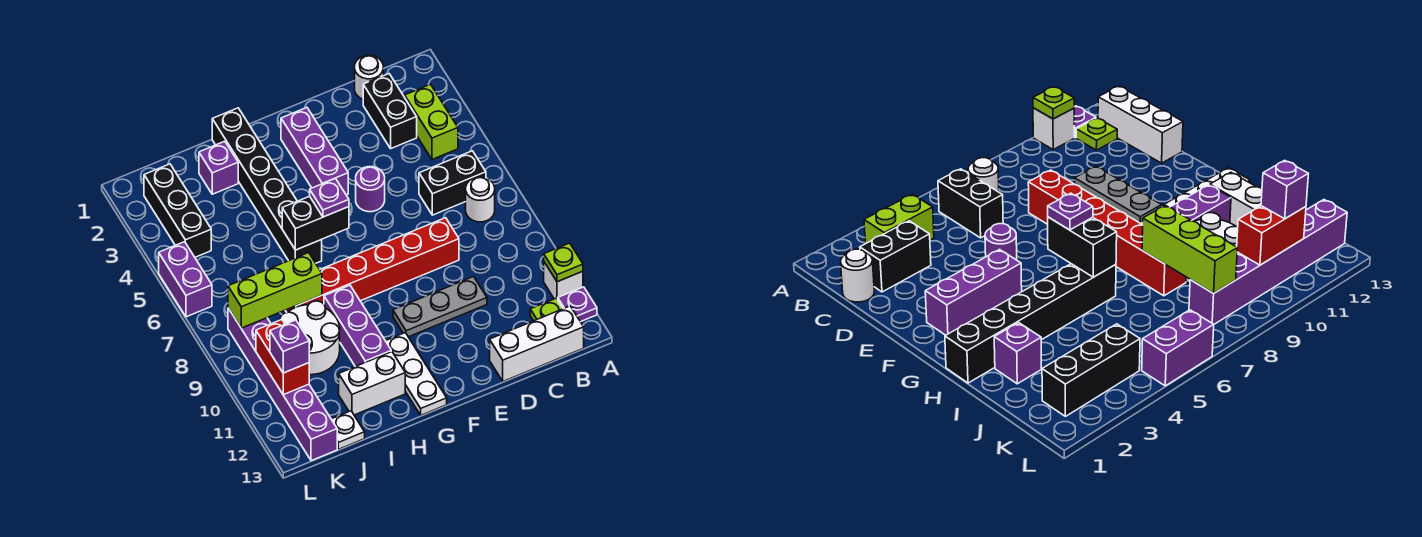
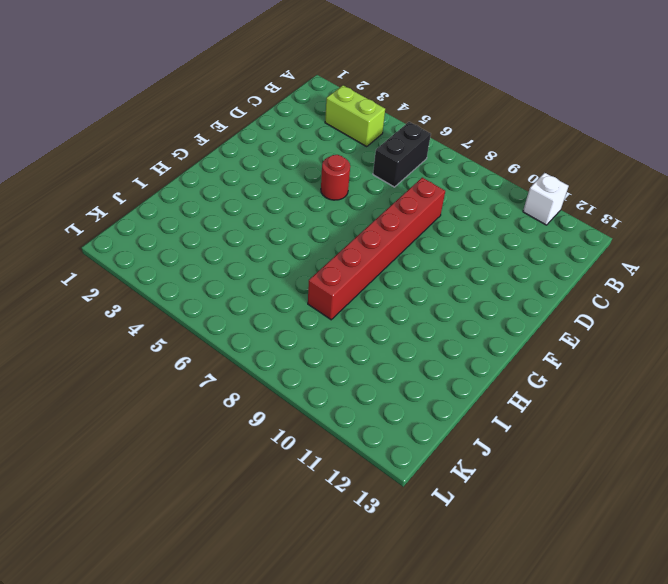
red round brick E5 level 1 -> purple round brick E5 level 1
none -> purple plate A12 level 1
none -> white round brick B7 level 1
none -> lime plate B12 level 1

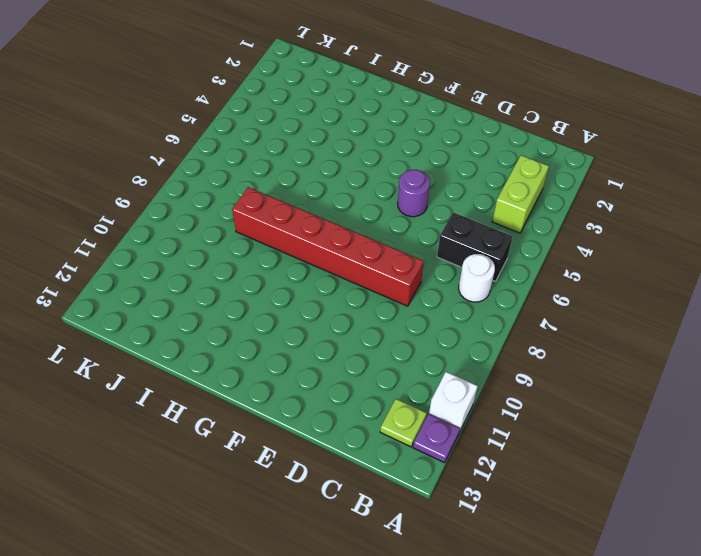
none -> white brick B13:D13 level 1
none -> white round brick C1 level 1
none -> black brick C2:C3 level 1

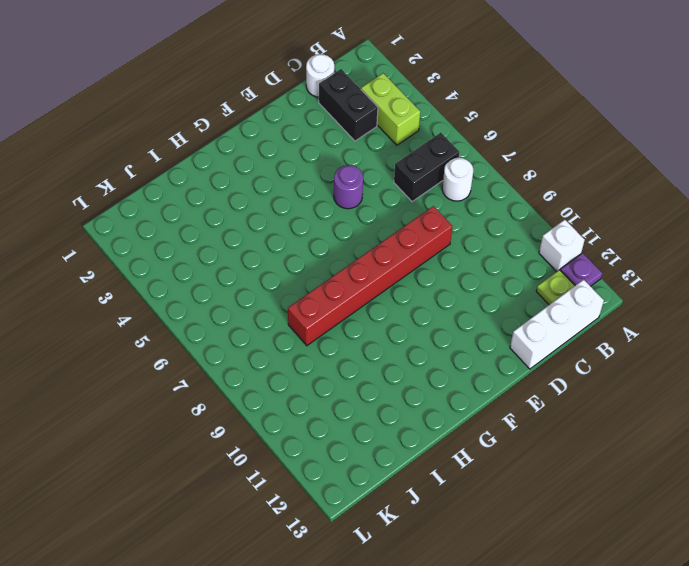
none -> grey plate D10:F10 level 1
none -> purple brick F2:F4 level 1
none -> white plate G11:G13 level 1

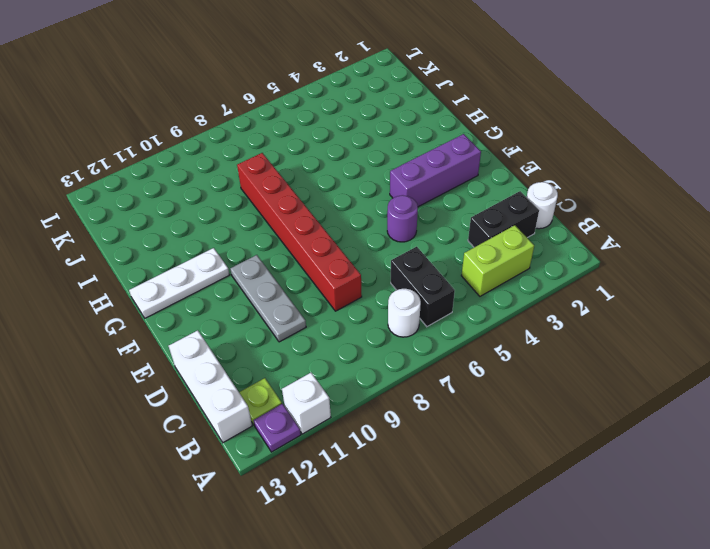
none -> black brick H1:H6 level 1
none -> purple brick H9:H11 level 1
none -> white brick H12:I12 level 1

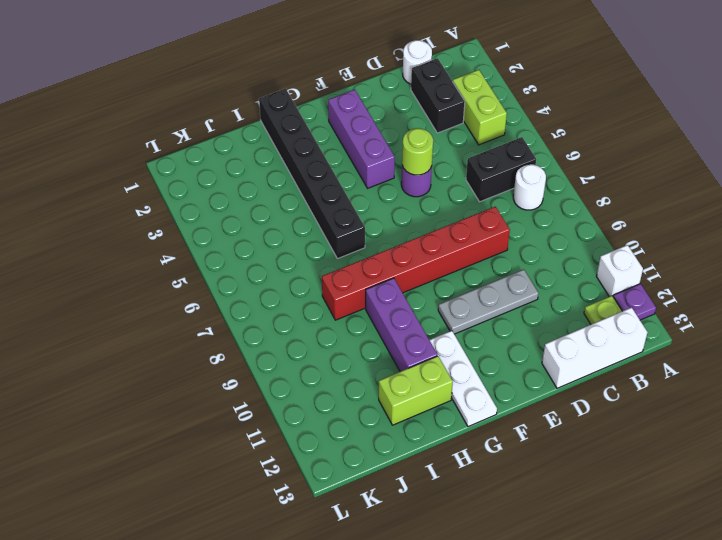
lime round brick E5 level 2 -> none
lime brick H12:I12 level 1 -> white brick H12:I12 level 1
none -> purple brick I2 level 1
none -> white round brick I9:J10 level 1
none -> white plate J13 level 1

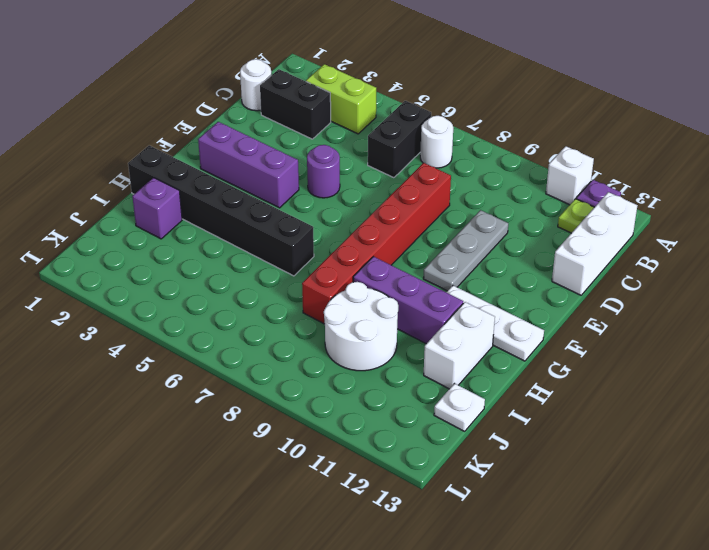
none -> black brick K2:K4 level 1
none -> purple brick K8:K13 level 1
none -> purple brick L5:L6 level 1

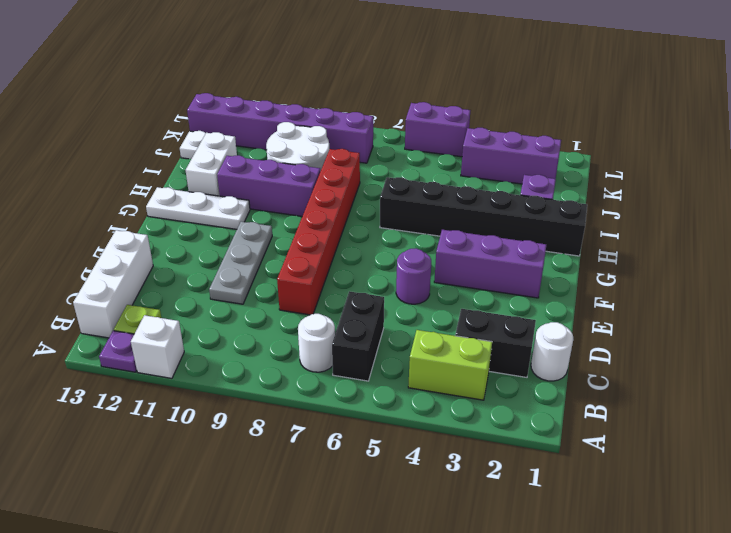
purple brick K2:K4 level 1 -> black brick K2:K4 level 1
none -> lime plate A11 level 2
none -> black brick G6:H6 level 2
none -> lime brick I8:K8 level 2

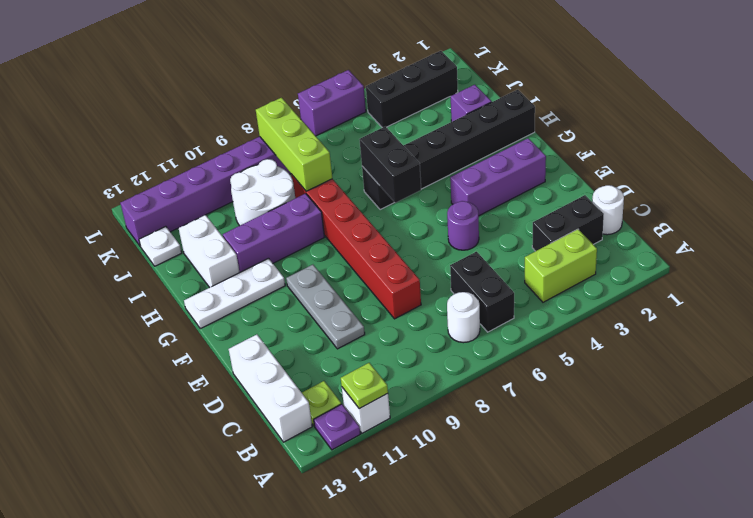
none -> red brick K10:K11 level 2
none -> purple plate G6 level 3
none -> purple brick K11 level 3

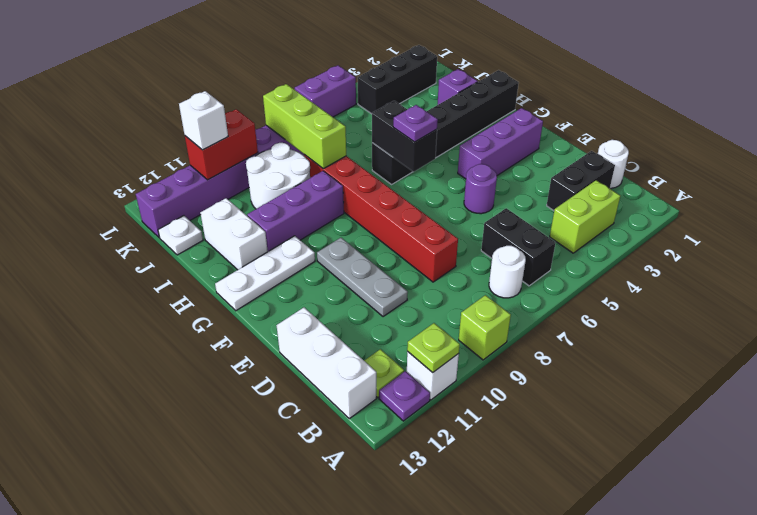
lime brick A9 level 1 -> none
white brick K11 level 3 -> purple brick K11 level 3

